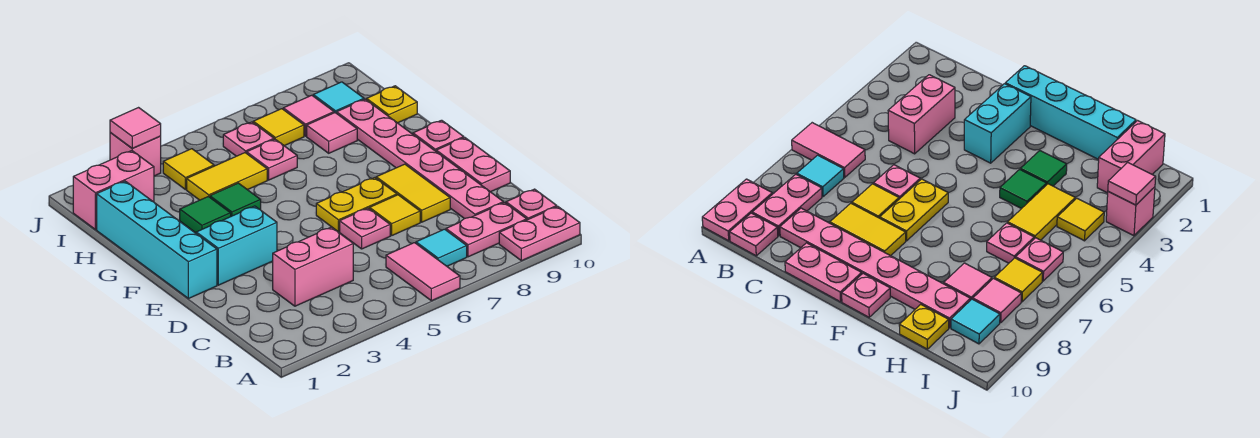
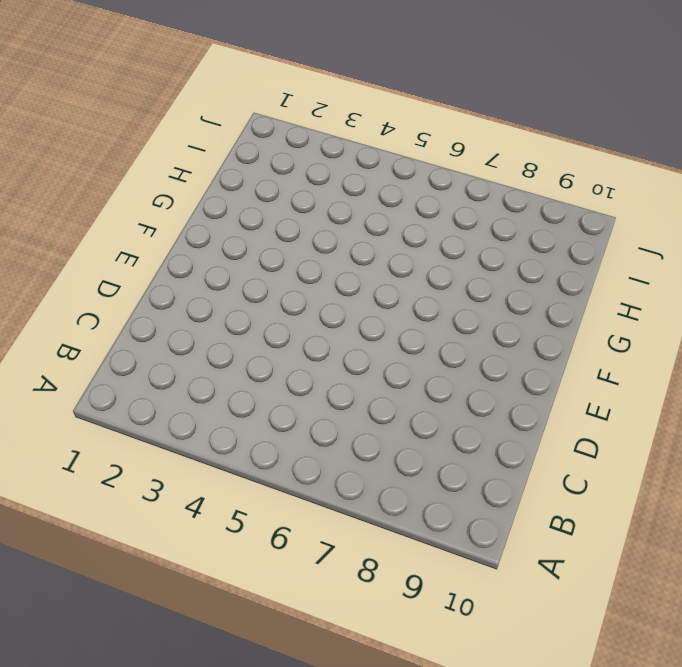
none -> pink tile A6:B6 level 1
none -> pink plate A9:A10 level 1
none -> cyan tile B7 level 1

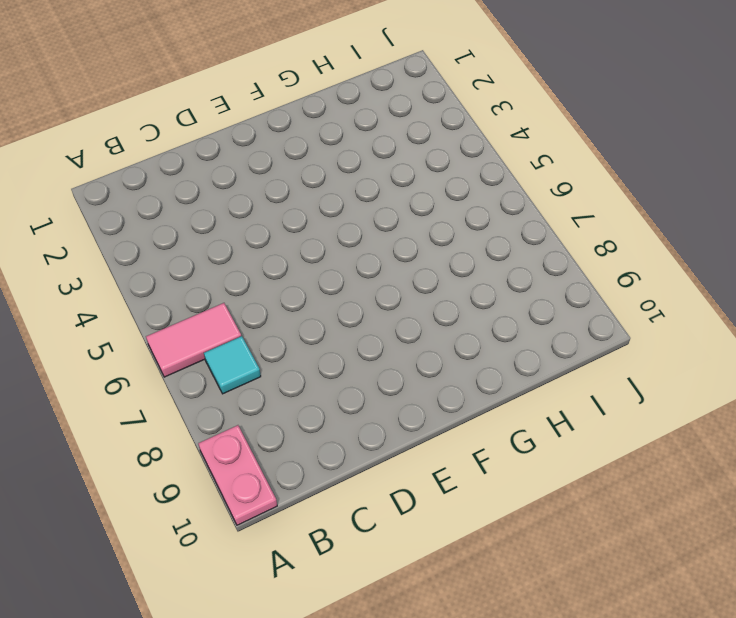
none -> pink plate B8:B9 level 1
none -> pink plate B10 level 1
none -> pink brick C3:C4 level 1

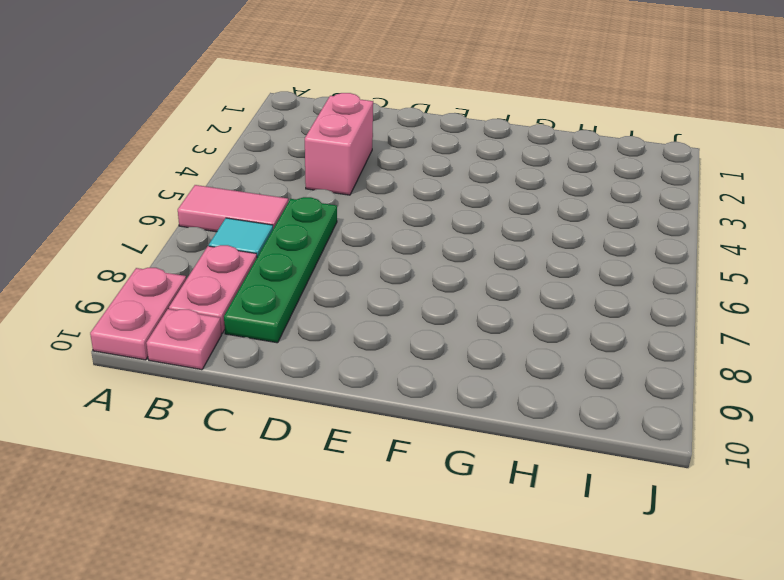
green plate C6:C9 level 1 -> pink plate C9:H9 level 1
none -> pink plate D6 level 1
none -> yellow tile D7 level 1
none -> yellow tile D8:E8 level 1

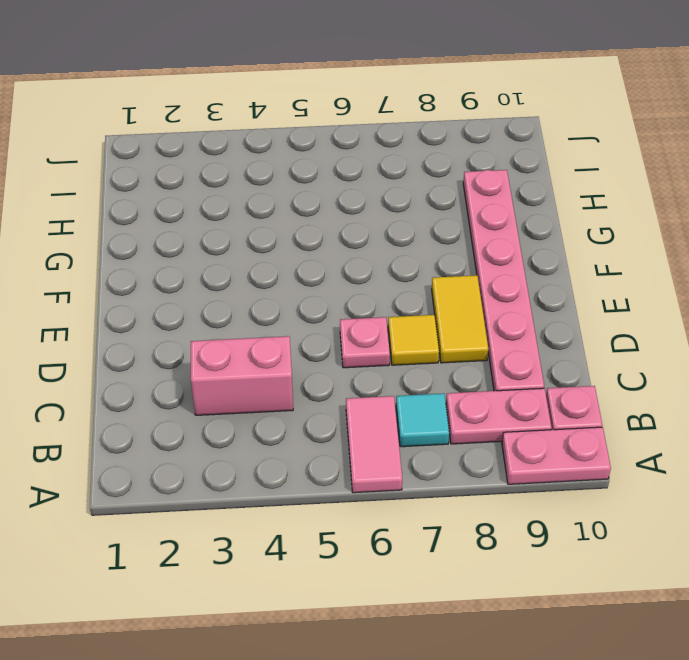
none -> pink plate D10:E10 level 1
none -> cyan brick E1:H1 level 1
none -> cyan brick E2:E3 level 1

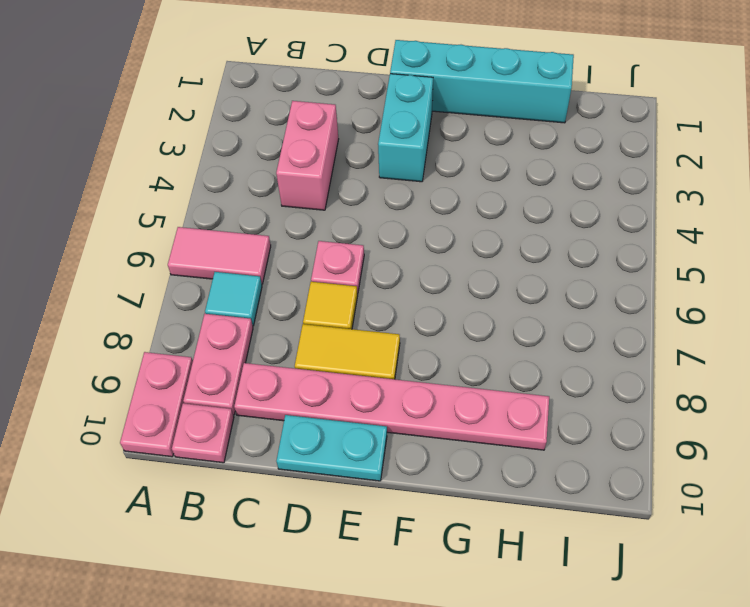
cyan plate D10:E10 level 1 -> pink plate D10:E10 level 1
none -> yellow plate E6:E7 level 1
none -> pink plate F10 level 1
none -> green tile G3 level 1

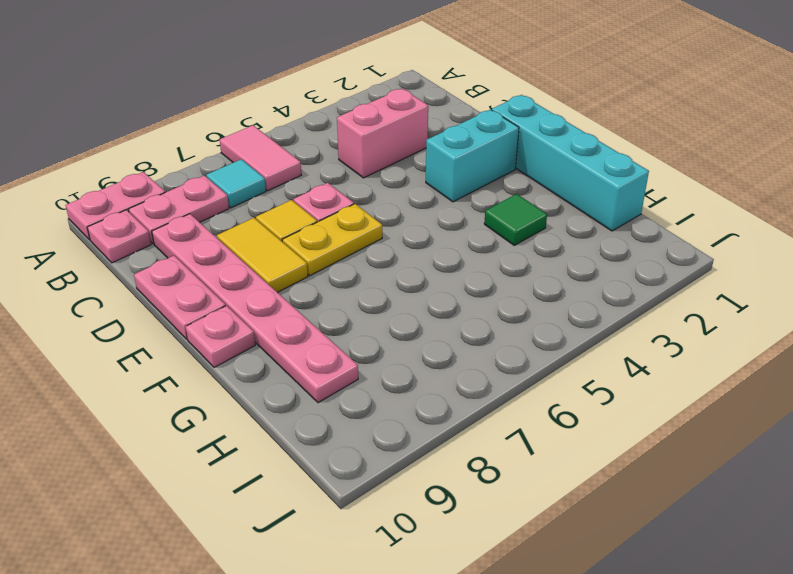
none -> green tile G4 level 1
none -> yellow tile H4:H5 level 1
none -> pink plate H6 level 1

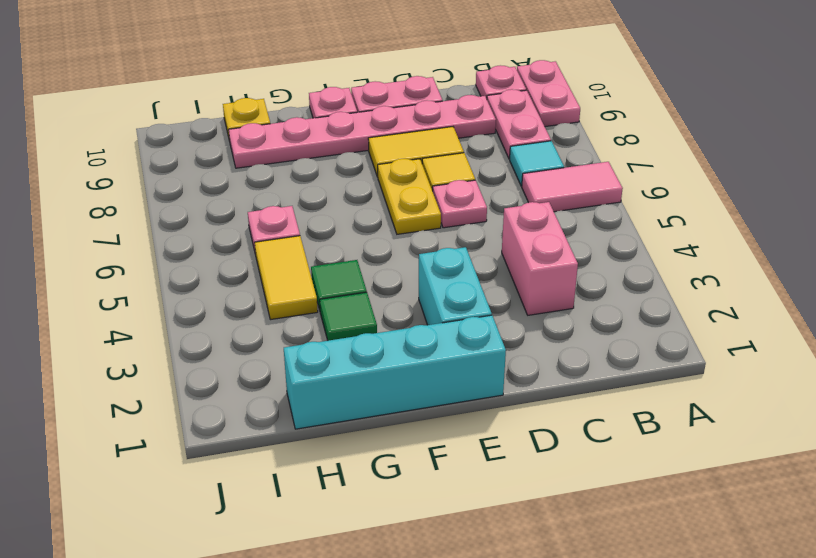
none -> pink tile H8 level 1
none -> pink brick I1:I2 level 1
none -> yellow tile I4 level 1

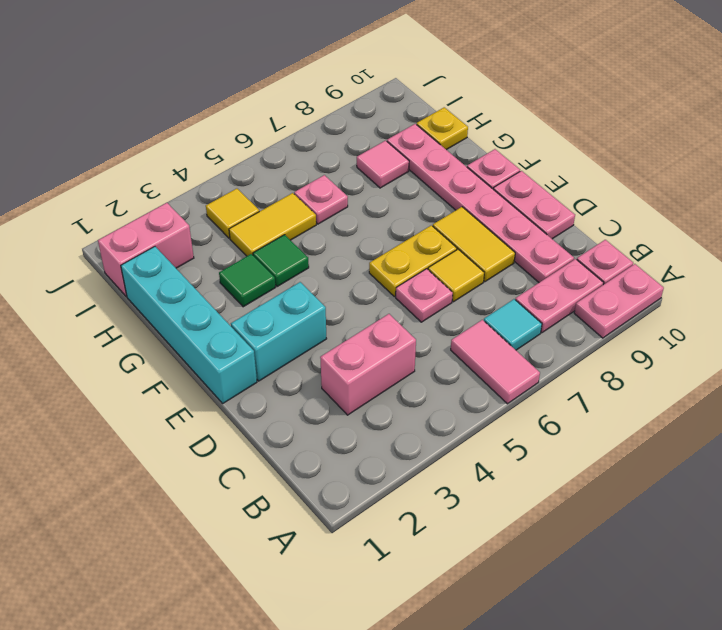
none -> pink plate I6 level 1
none -> yellow tile I7 level 1
none -> pink tile I8 level 1

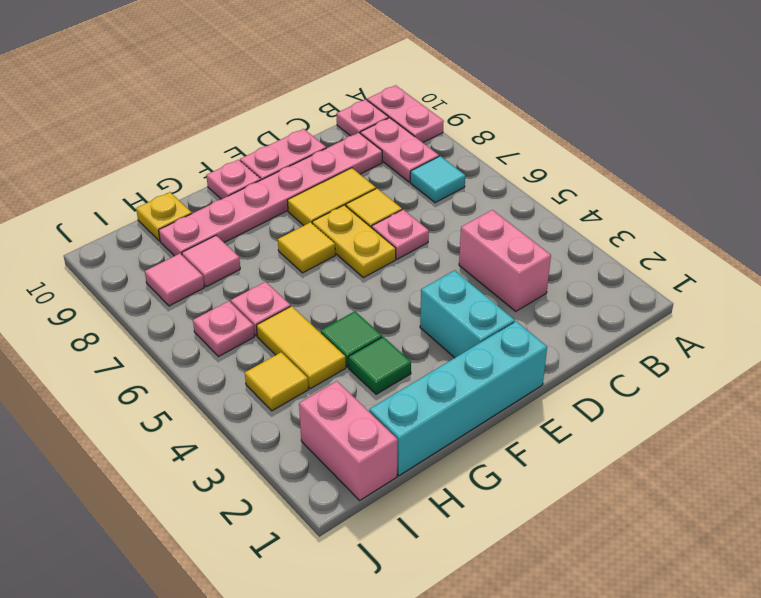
yellow tile F7 level 1 -> yellow tile I7 level 1
none -> pink tile A6:B6 level 1
none -> cyan tile I9 level 1
none -> pink brick J3 level 1

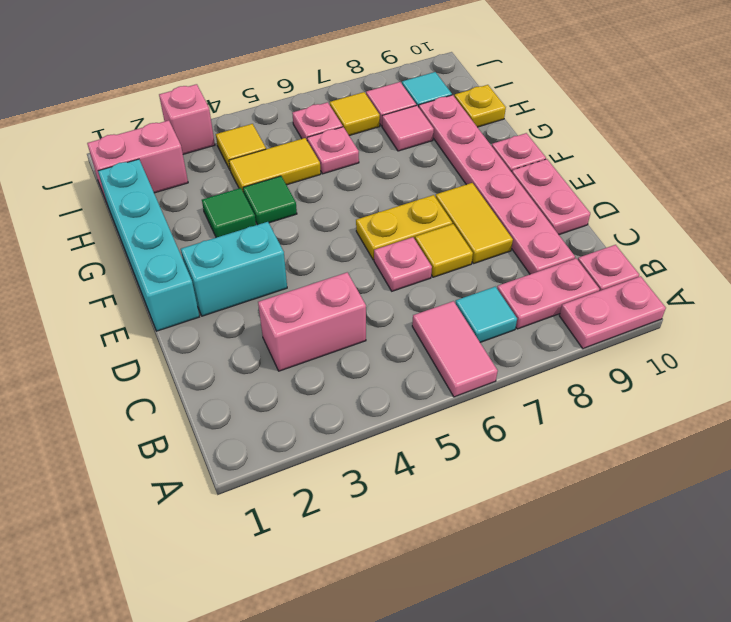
none -> pink tile J3 level 2

